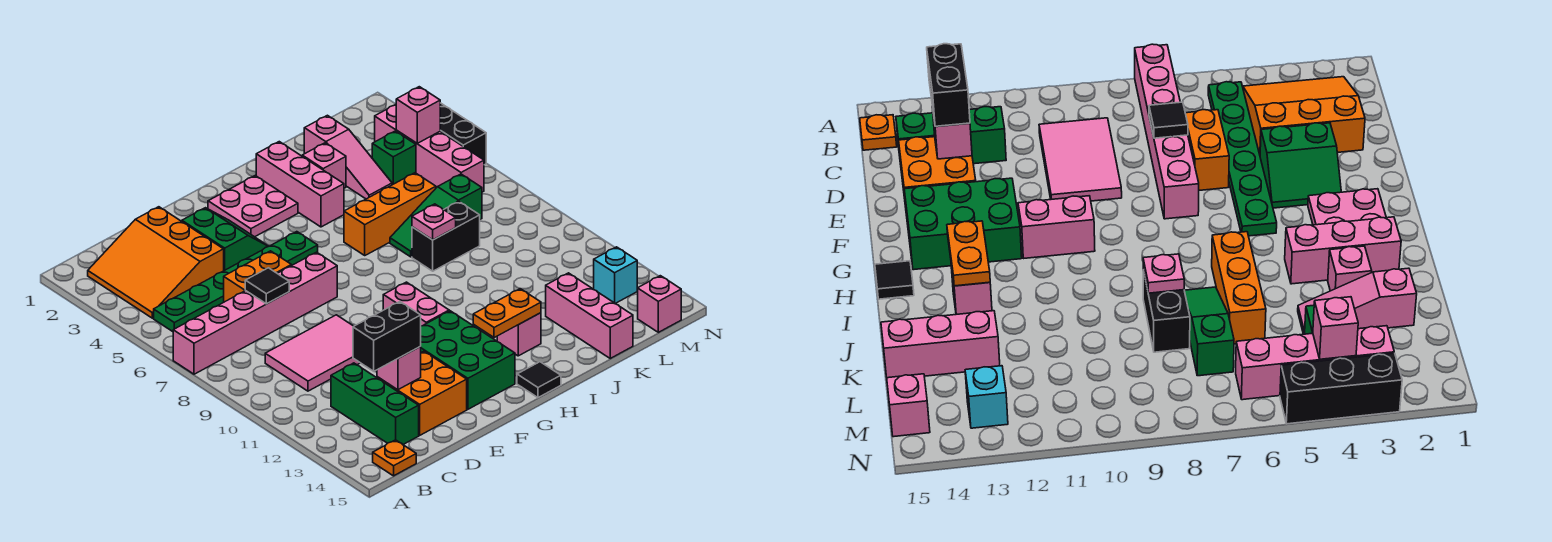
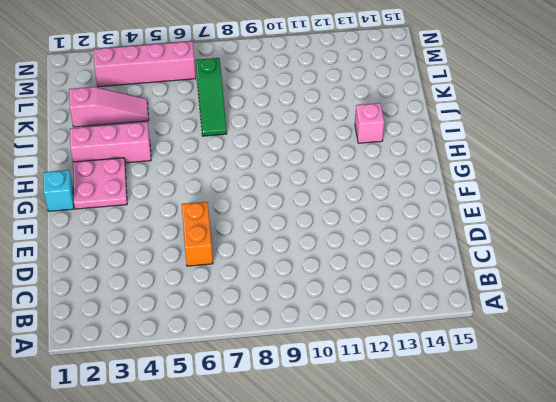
cyan brick G1 level 1 -> cyan brick M13 level 1
none -> pink brick A7:F7 level 1
none -> orange slope B2:D4 level 1 top D
none -> green plate B5:G5 level 1
none -> orange plate B15 level 1

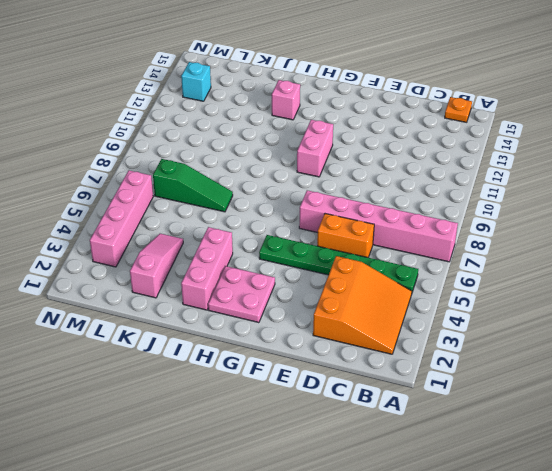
none -> pink tile C9:E10 level 1
none -> green brick C12:C14 level 1
none -> orange brick D13:E14 level 1
none -> green slope E3:F4 level 1 top E

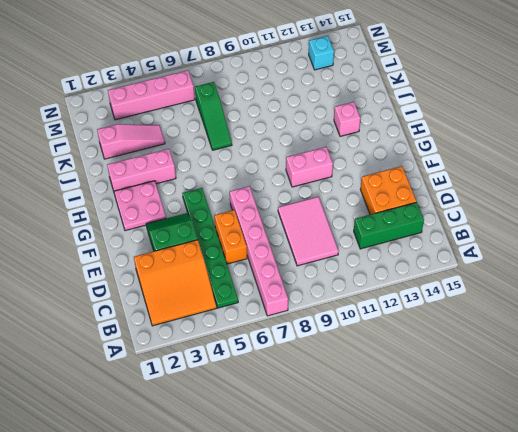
none -> orange plate B15 level 1
none -> green brick F12:G14 level 1
none -> black tile H15 level 1
none -> orange brick I6:K6 level 1

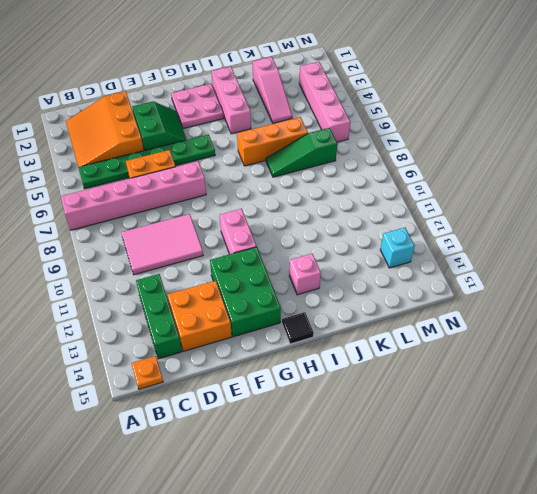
none -> pink brick J3 level 1
none -> black brick J8:K8 level 1
none -> pink brick K13:K15 level 1
none -> green brick L4 level 1

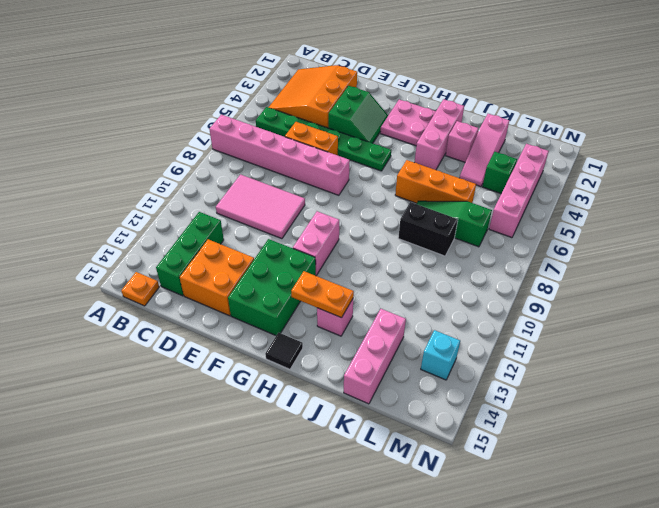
none -> pink brick M15 level 1
none -> black brick N3:N5 level 1
none -> black tile D7 level 2
none -> pink brick D13 level 2

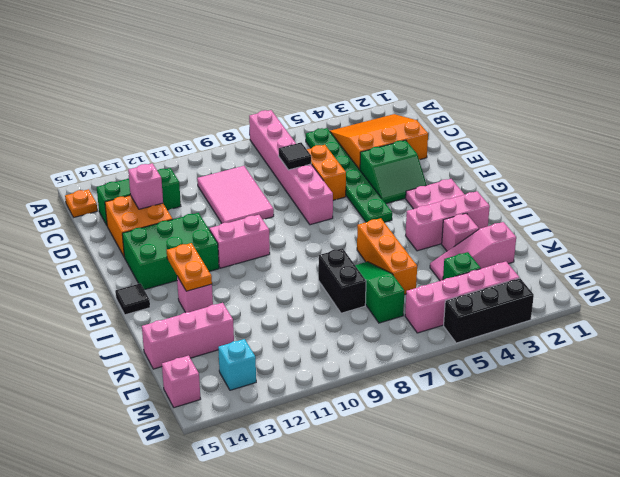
none -> pink plate J8 level 2
none -> pink brick M4 level 2
none -> black brick C13:D13 level 3

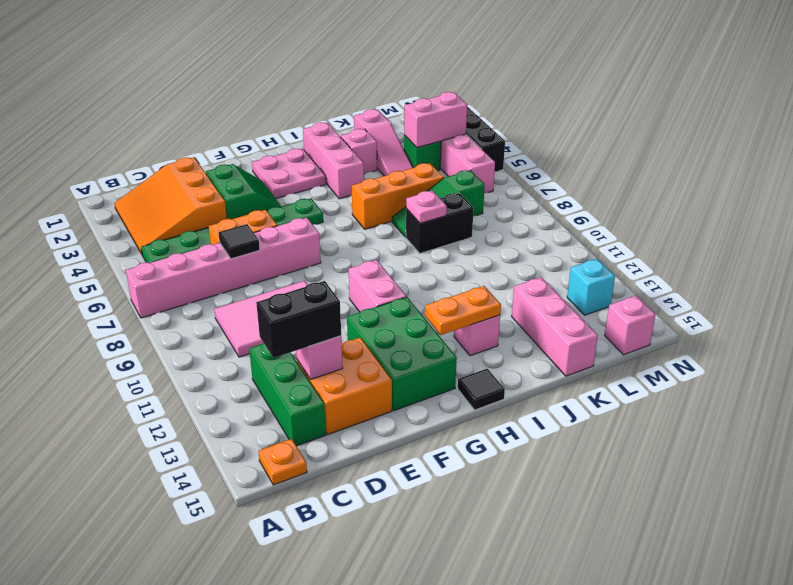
pink brick L4:M4 level 2 -> pink brick M4 level 2

